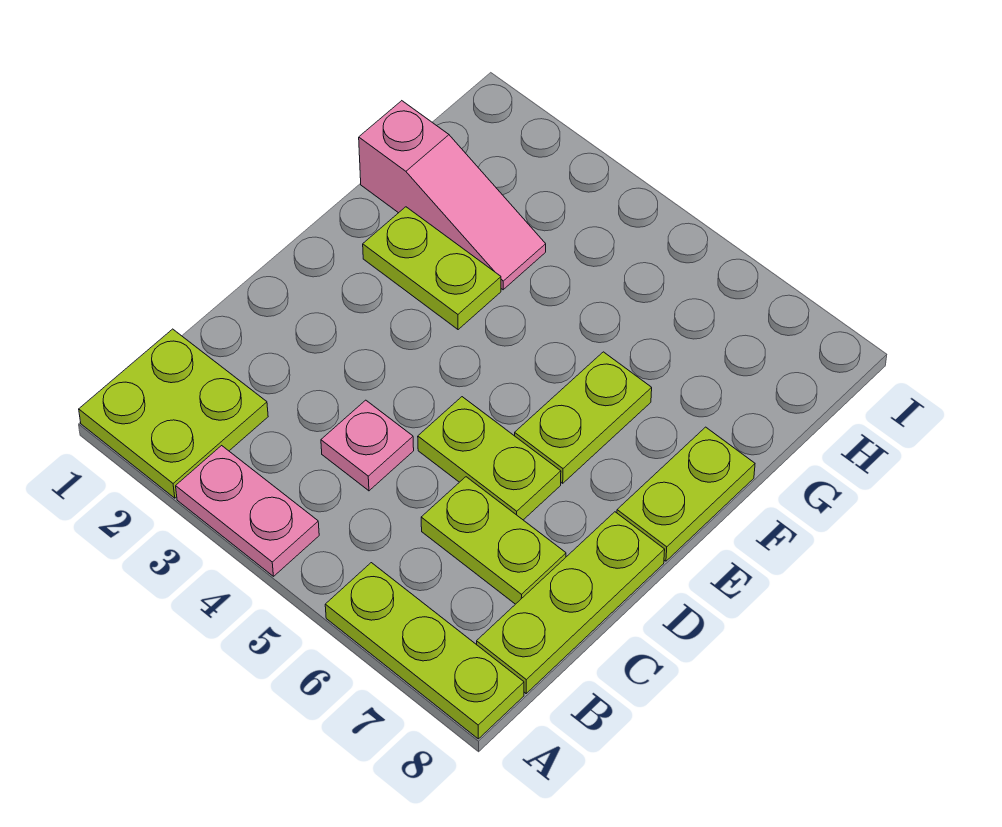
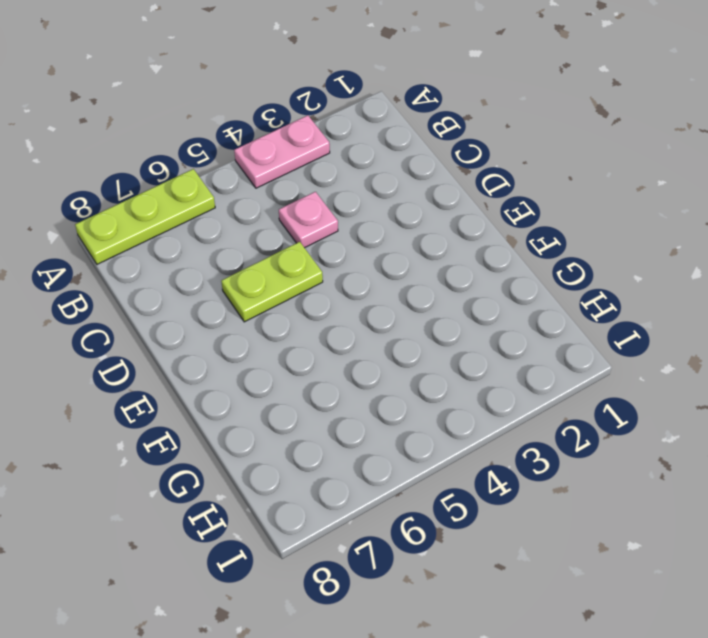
none -> lime plate A1:B2 level 1
none -> lime plate B8:D8 level 1

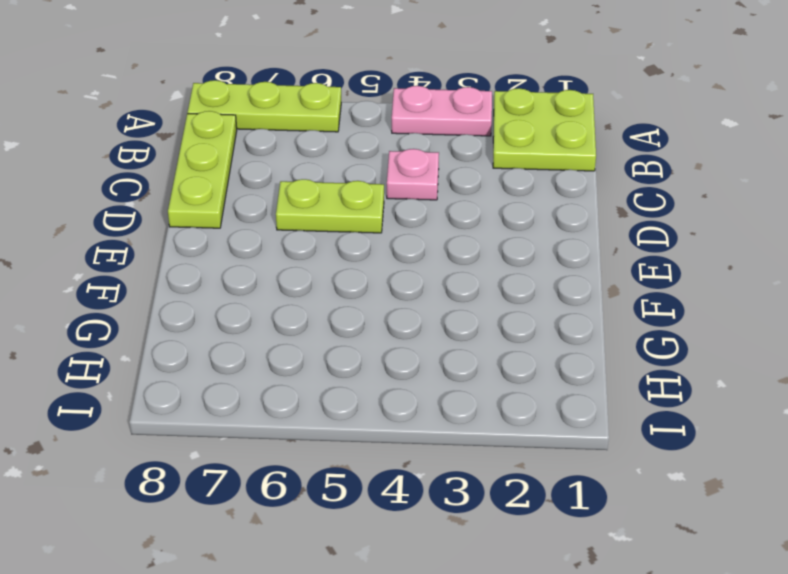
none -> lime plate C6:C7 level 1
none -> lime plate E6:F6 level 1

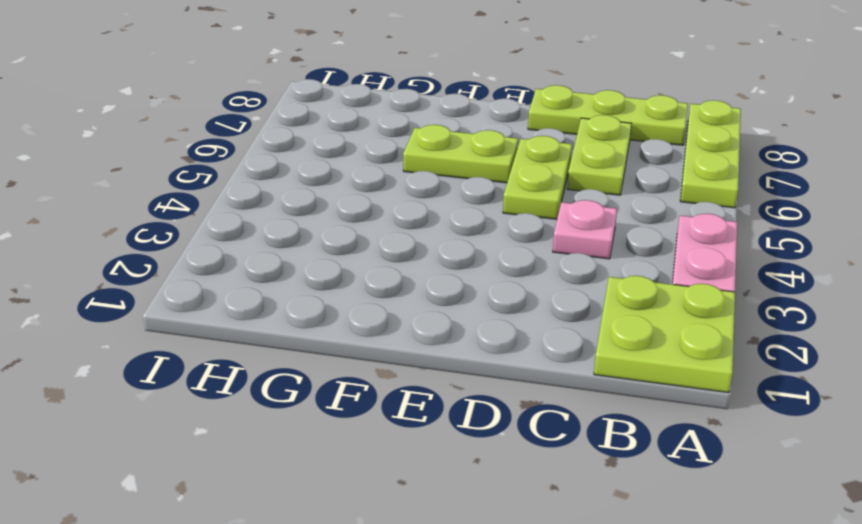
none -> lime plate E8:F8 level 1
none -> lime plate F2:F3 level 1

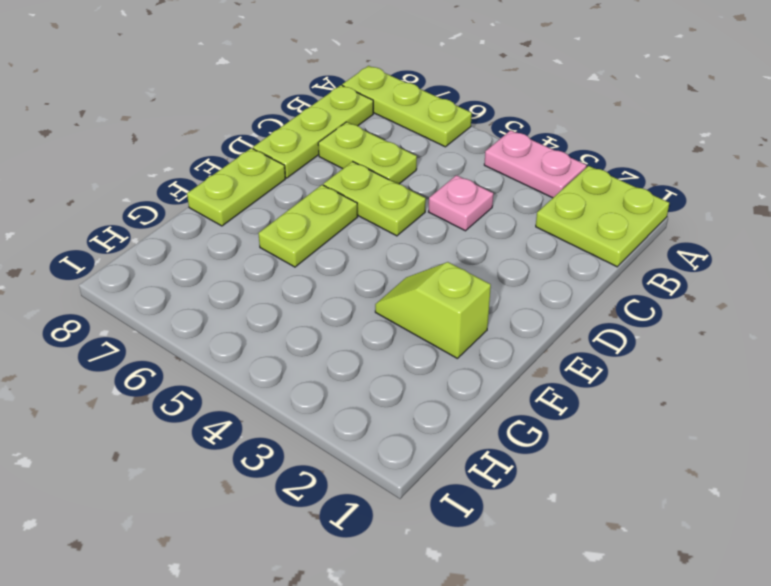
lime slope F2:F3 level 1 top 2 -> lime plate F2:F3 level 1
none -> pink slope G1:G3 level 1 top 1

